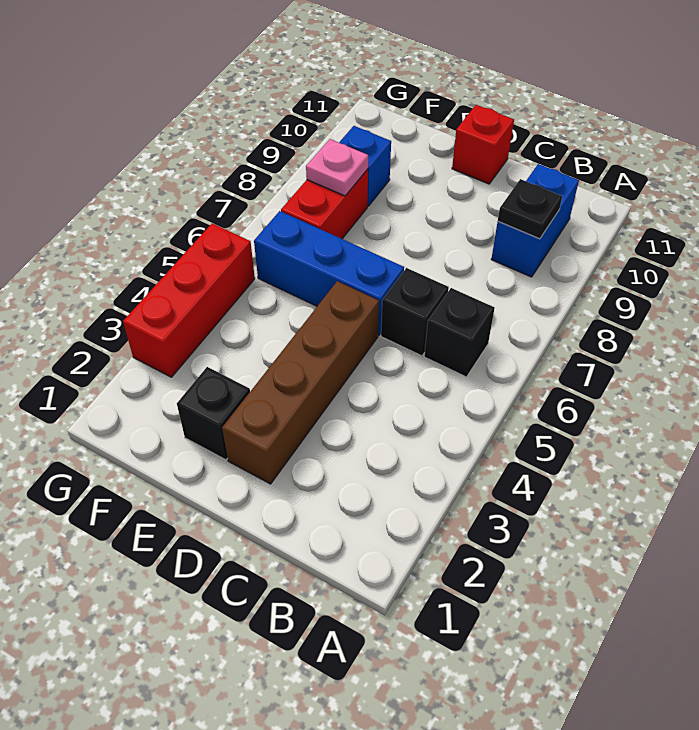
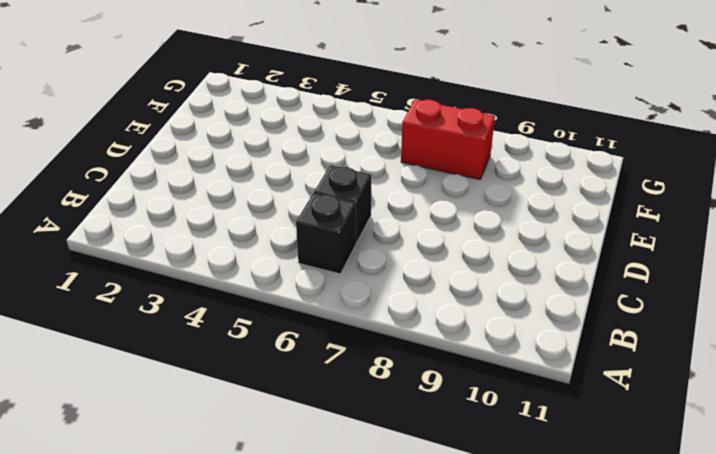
none -> blue brick B9:B10 level 1
none -> brown brick D2:D5 level 1
none -> blue brick D6:F6 level 1

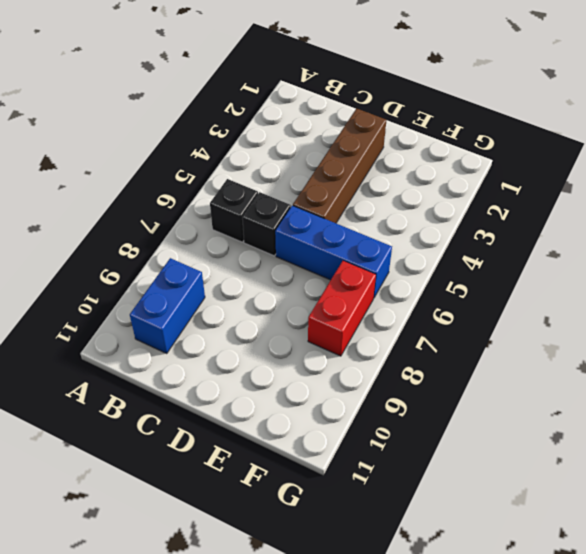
none -> red brick D11 level 1
none -> black brick E2 level 1
none -> blue brick F9 level 1

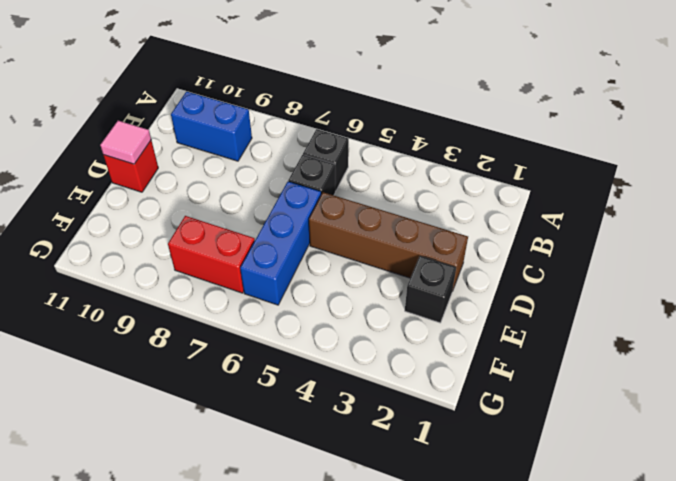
pink tile D11 level 2 -> none
none -> blue brick F9 level 1
none -> red brick G3:G5 level 1
none -> black plate B9 level 2

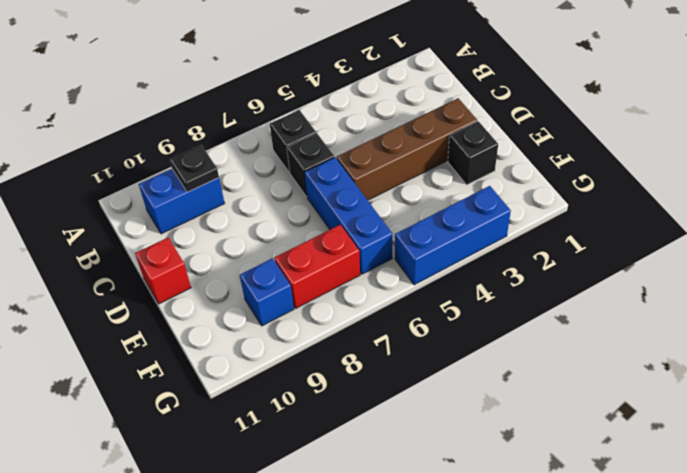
blue brick G3:G5 level 1 -> red brick G3:G5 level 1
none -> pink plate F8 level 2

